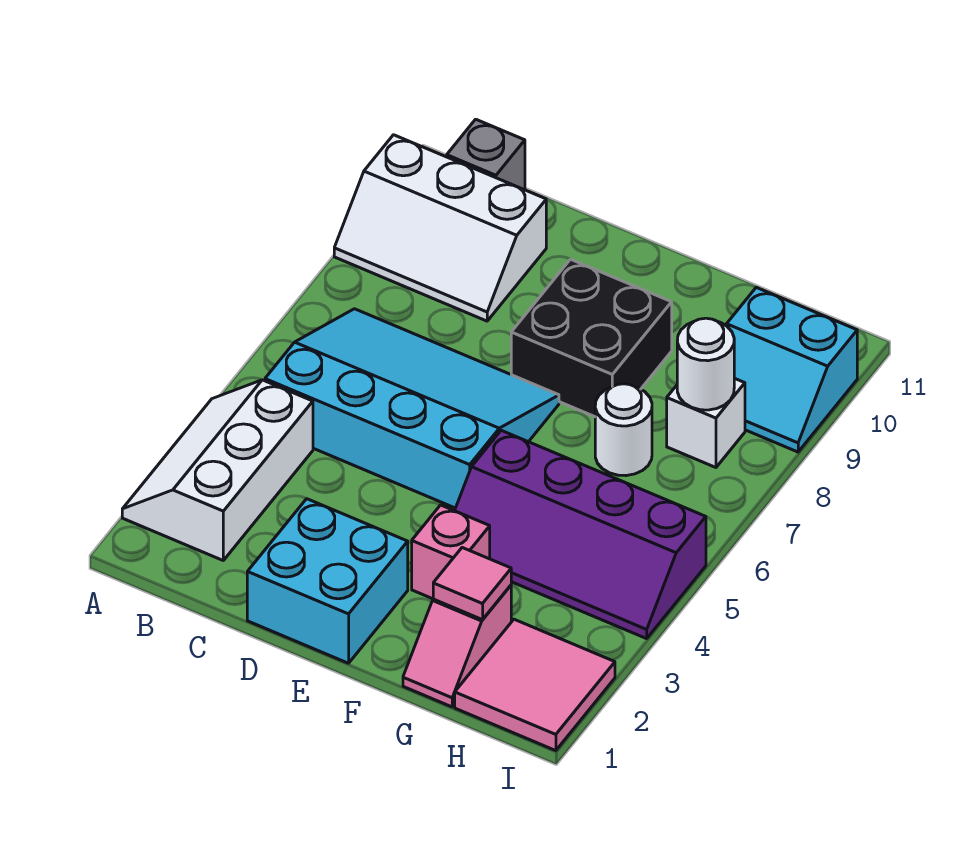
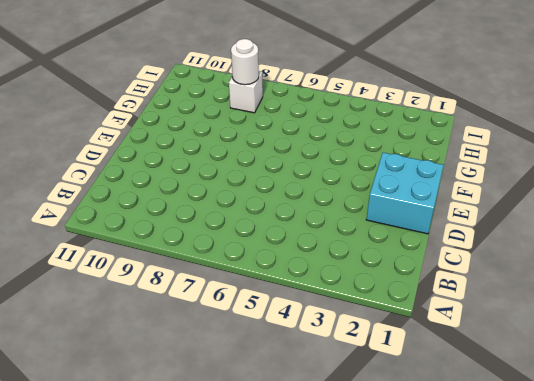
none -> white slope A2:B4 level 1 top B
none -> white slope A9:C10 level 1 top 10
none -> cyan slope B5:E7 level 1 top 5

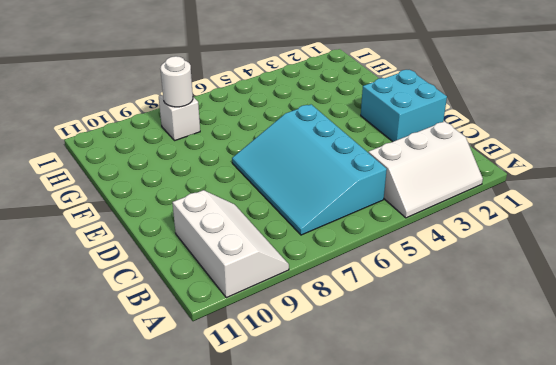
none -> grey brick B11 level 1
none -> black brick E8:F9 level 1
none -> pink brick F3 level 1

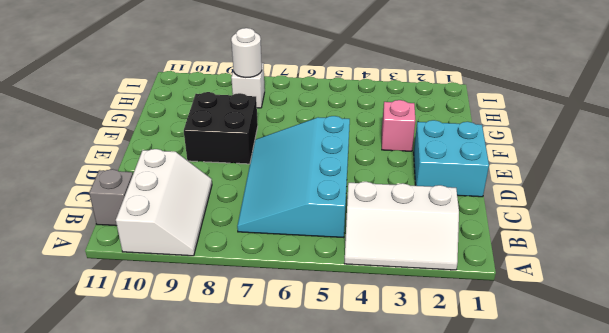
none -> purple slope F4:I5 level 1 top 5
none -> pink slope G1:G2 level 1 top 2
none -> white round brick G7 level 1

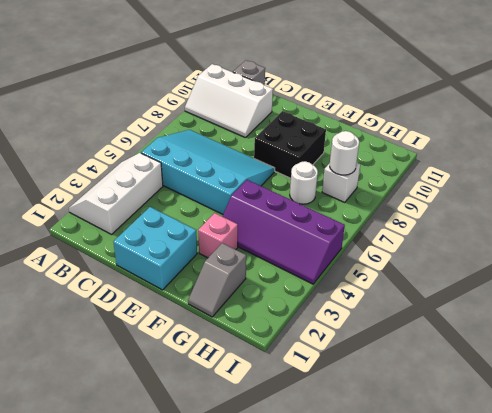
grey slope G1:G2 level 1 top 2 -> pink slope G1:G2 level 1 top 2
none -> pink tile H1:I2 level 1
none -> cyan slope H9:I10 level 1 top 10
none -> pink tile G2 level 2

